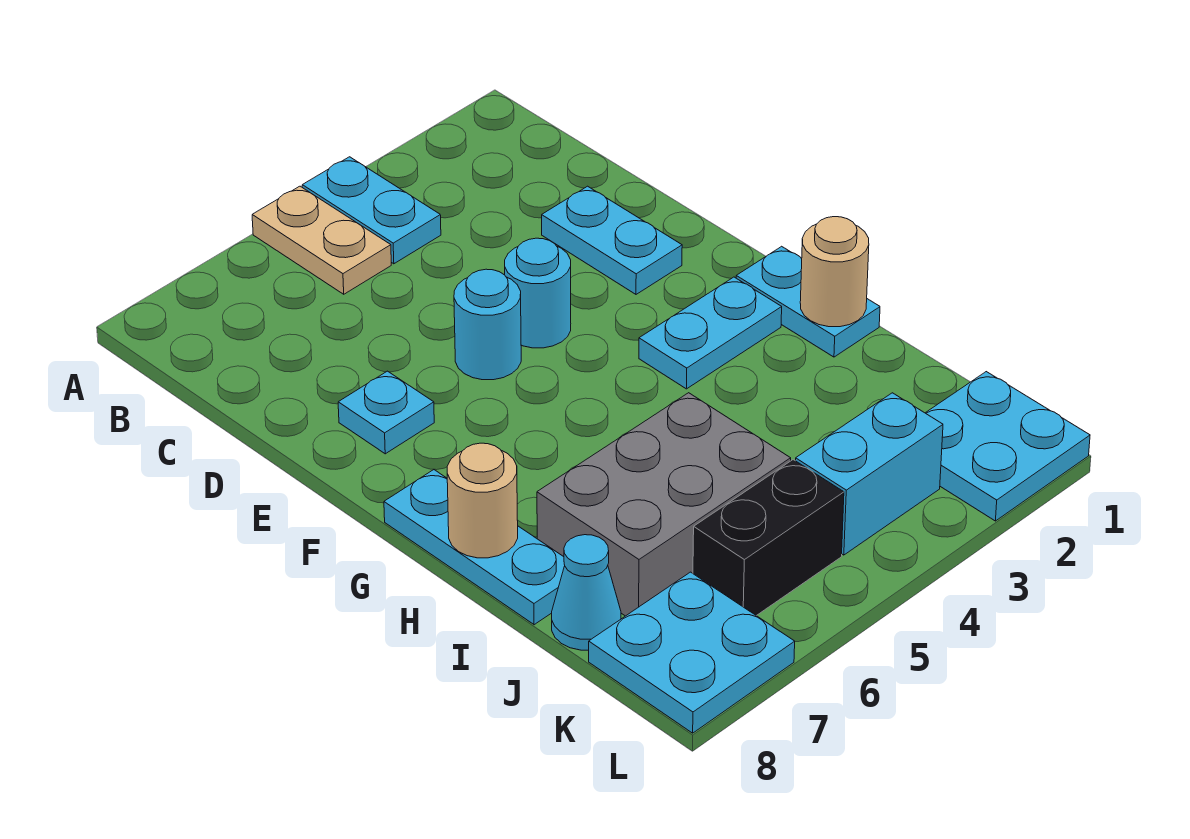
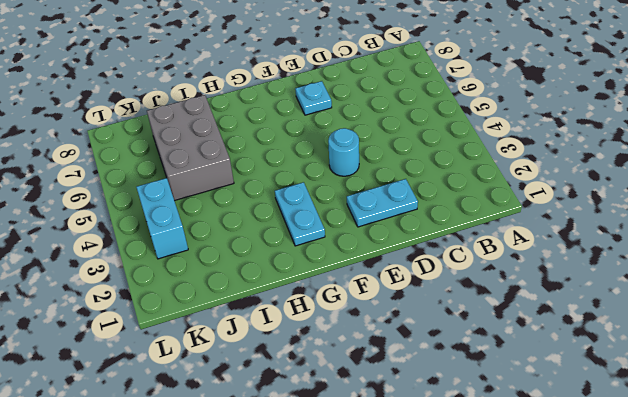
none -> cyan plate A4:B4 level 1
none -> tan plate A5:B5 level 1
none -> cyan round brick E5 level 1

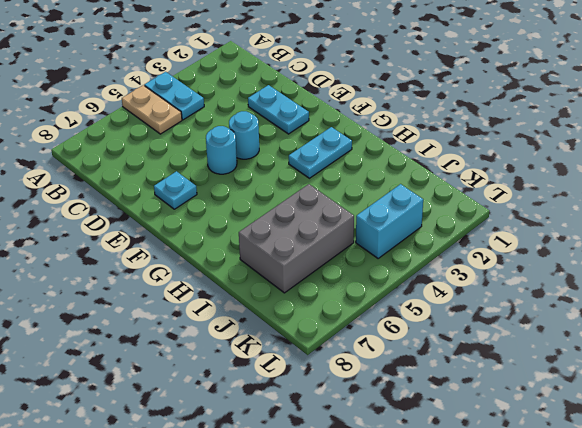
none -> cyan plate G1:H1 level 1
none -> cyan plate G8:I8 level 1
none -> cyan cone J8 level 1

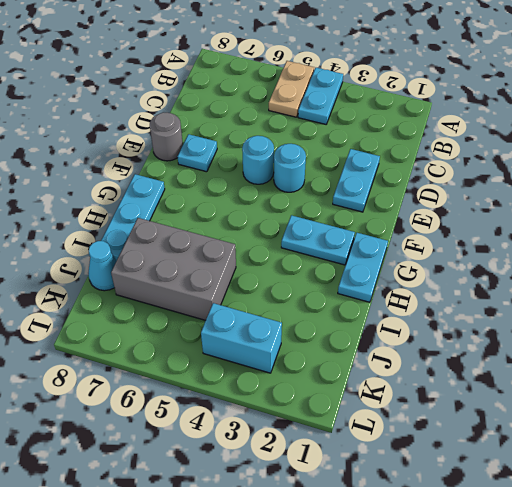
grey round brick E8 level 1 -> none
none -> cyan plate K1:L2 level 1
none -> black brick K5:K6 level 1
none -> cyan plate K7:L8 level 1

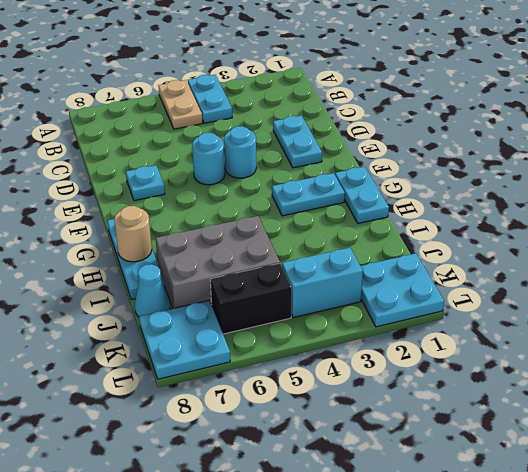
none -> tan round brick H1 level 2

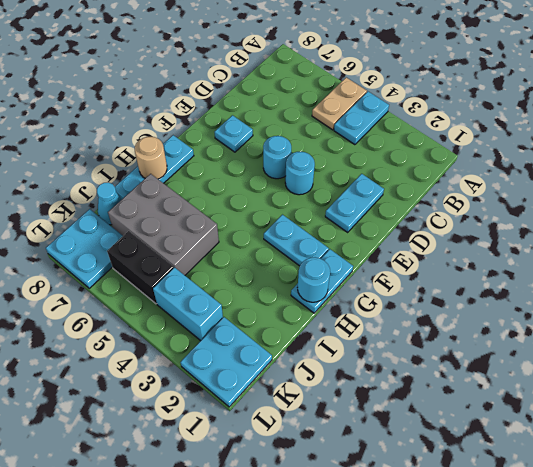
cyan round brick H1 level 2 -> tan round brick H1 level 2

